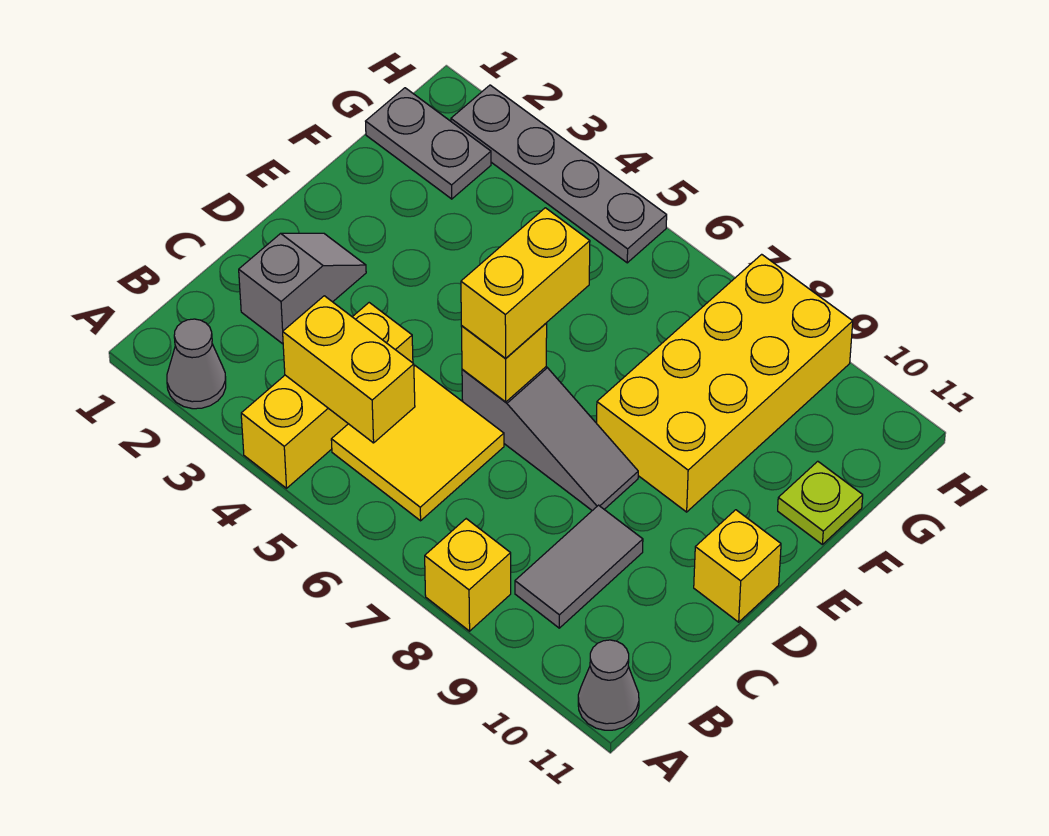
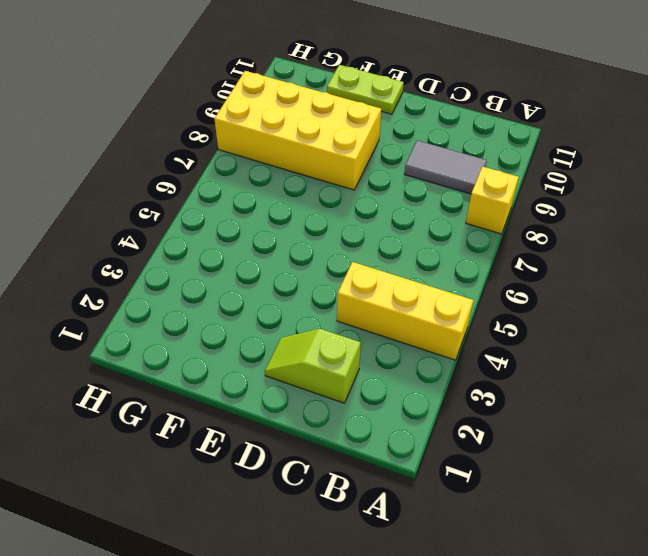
lime slope C2:D2 level 1 top C -> grey slope C2:D2 level 1 top C
lime plate E11:F11 level 1 -> lime plate F11 level 1
none -> grey cone A2 level 1
none -> grey cone A11 level 1
none -> yellow tile B5:C6 level 1

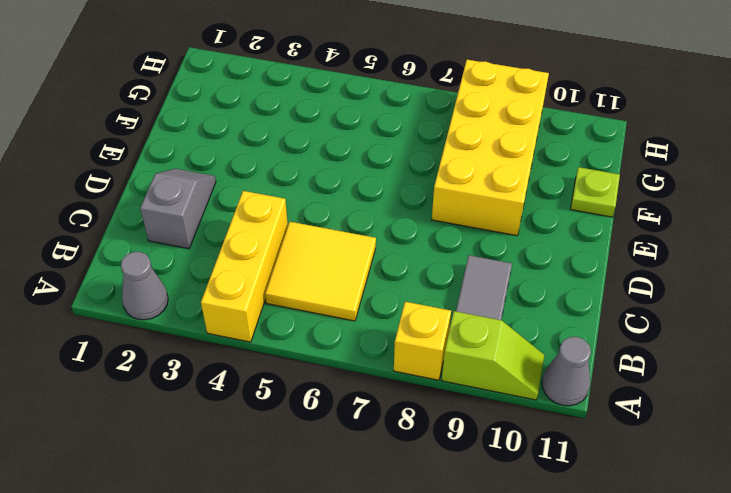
lime slope A9:A10 level 1 top 9 -> none
none -> grey slope D6:D8 level 1 top 6
none -> yellow brick D11 level 1
none -> grey plate G1:G2 level 1

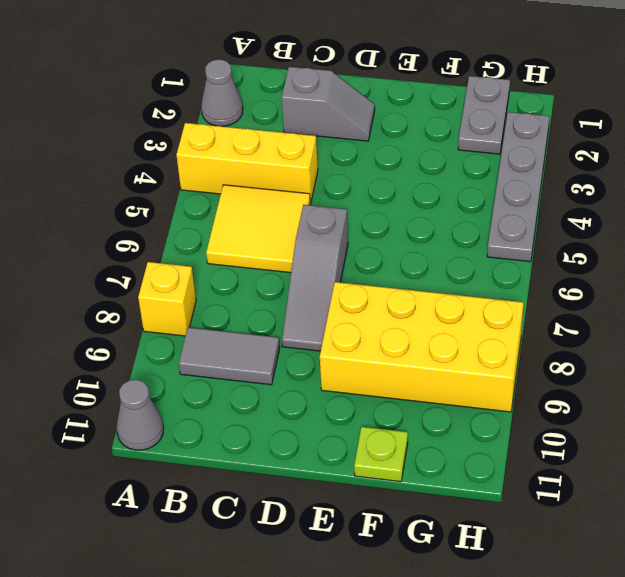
none -> yellow brick D11 level 1
none -> yellow brick B4:B5 level 2
none -> yellow brick D6 level 2

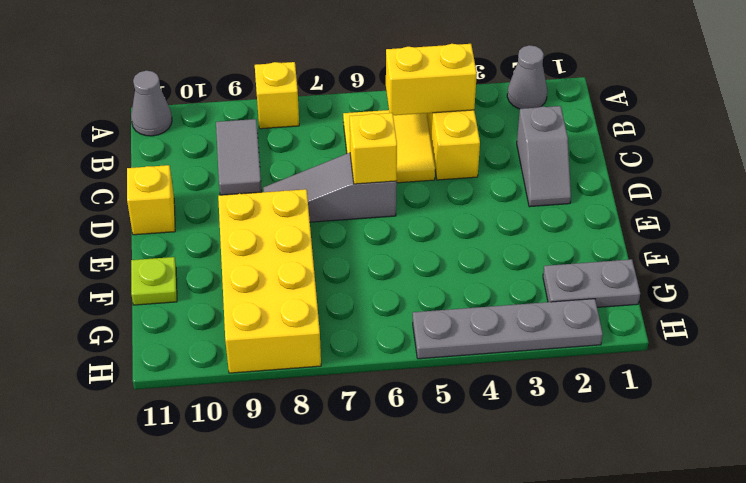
none -> yellow brick D6:E6 level 3

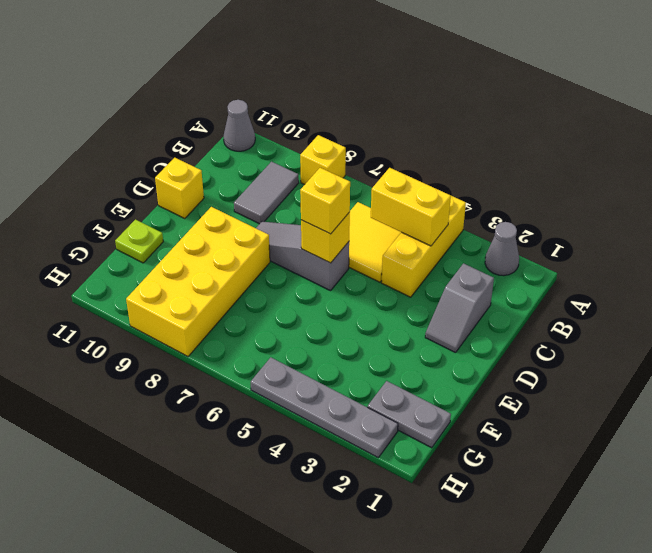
yellow brick D6 level 3 -> yellow brick D6:E6 level 3

